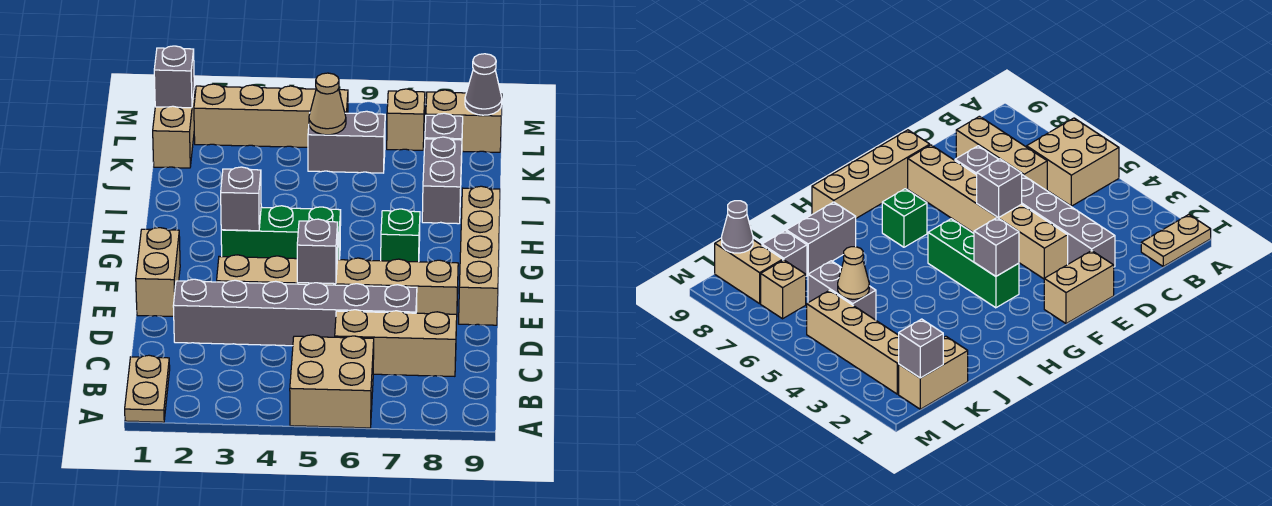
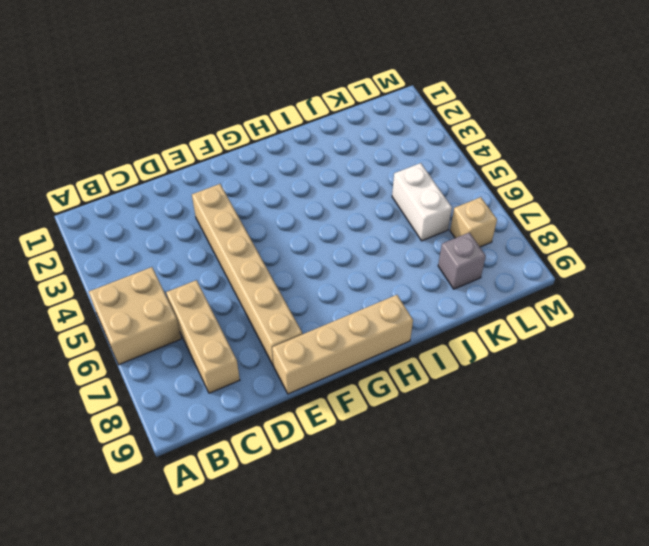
white brick K5:K6 level 1 -> grey brick K5:K6 level 1
none -> tan plate A1:B1 level 1
none -> grey brick D2:D7 level 1
none -> tan brick E1:F1 level 1

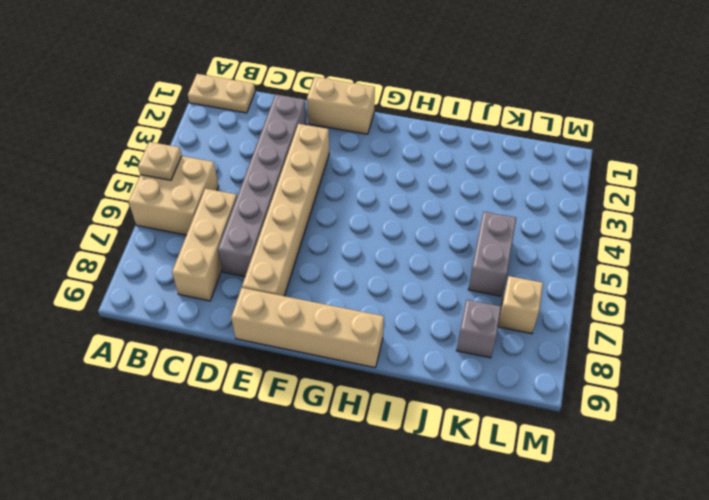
tan plate A5 level 2 -> none
none -> green brick G3:G5 level 1
none -> green brick G7 level 1
none -> grey brick I8:J8 level 1

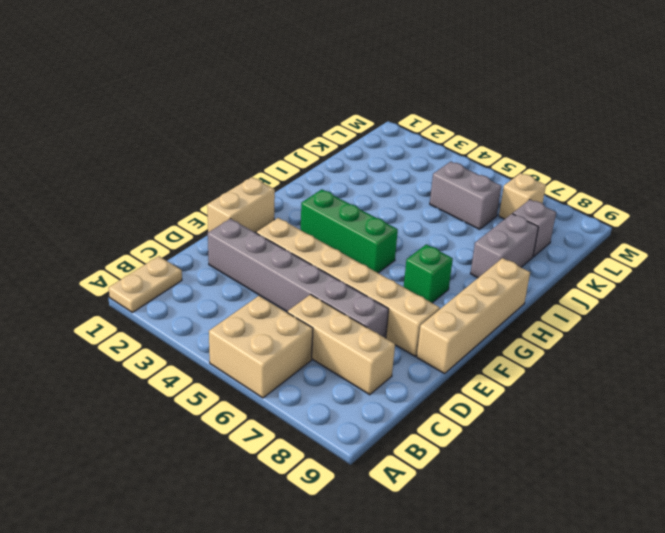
none -> tan brick K1:L1 level 1
none -> tan brick L2:L5 level 1
none -> tan brick L8:L9 level 1

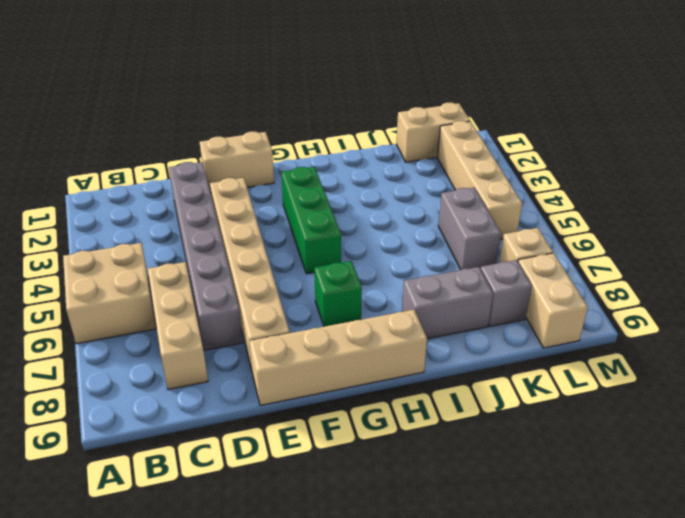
none -> tan plate A1:B1 level 1
none -> grey brick E5 level 2
none -> grey brick G3 level 2

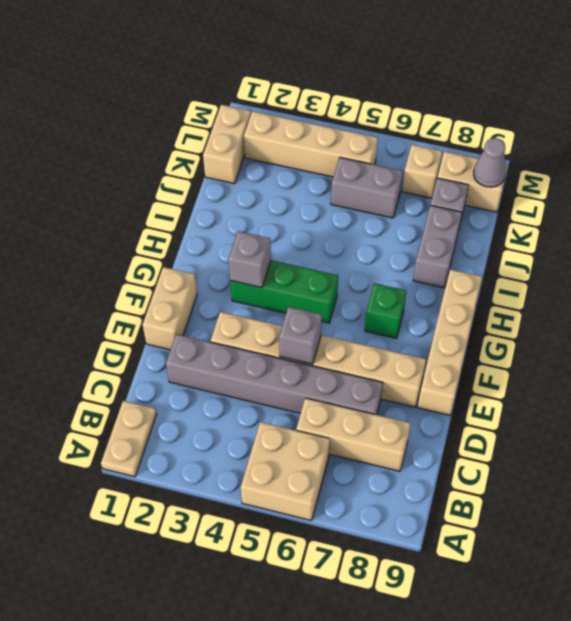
none -> tan cone K5 level 2
none -> grey brick L1 level 2

